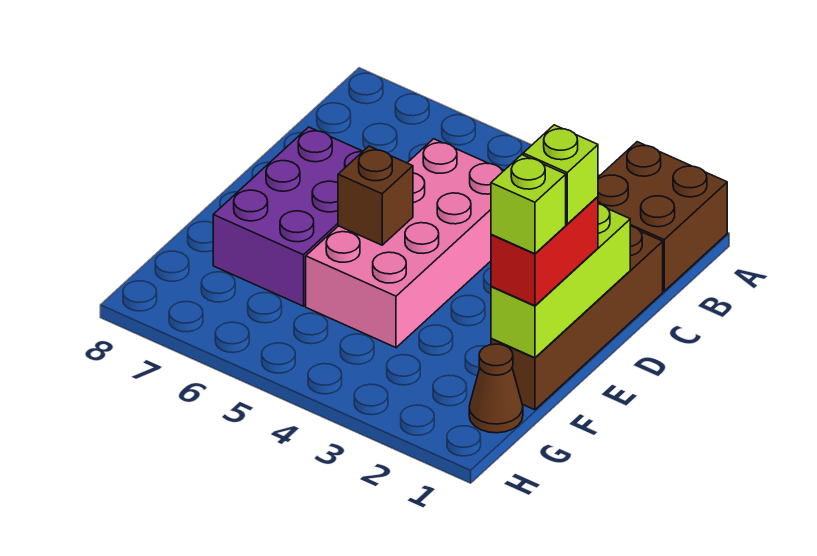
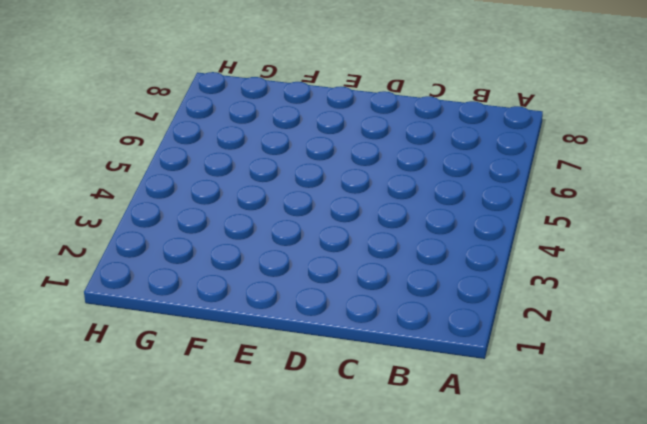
none -> brown brick A1:B2 level 1
none -> brown brick C1:F1 level 1

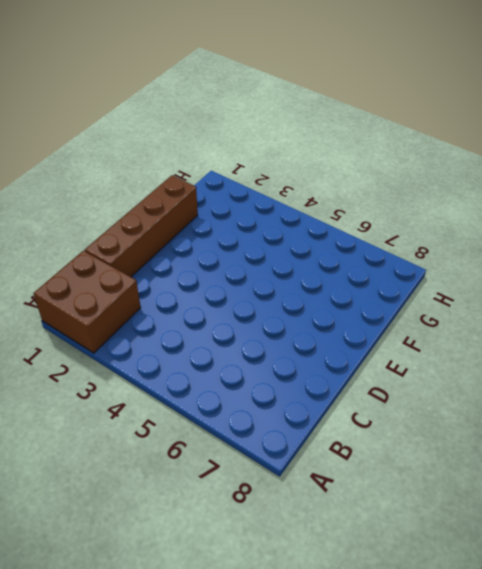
none -> pink brick C4:F5 level 1
none -> purple brick D6:F7 level 1

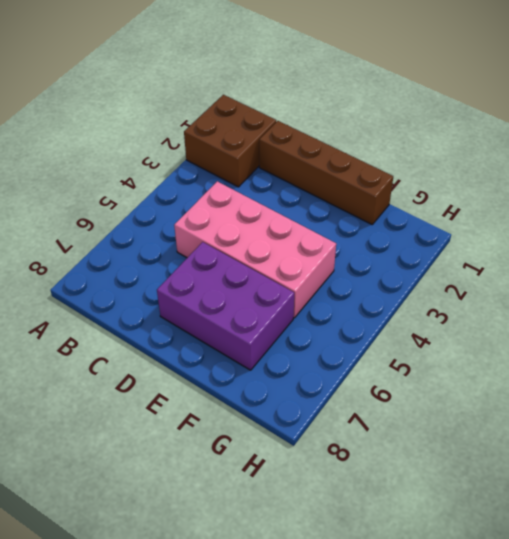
none -> brown cone G1 level 1
none -> lime brick D1:F1 level 2

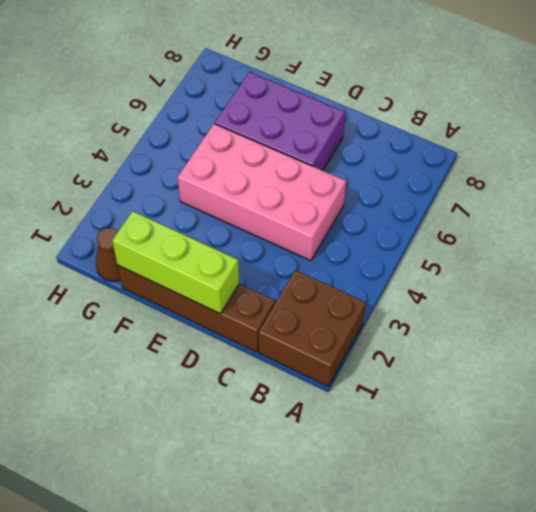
none -> brown brick E5 level 2
none -> red brick E1:F1 level 3

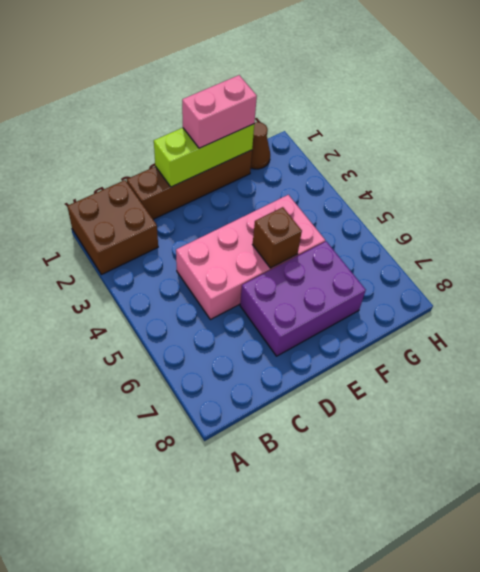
pink brick E1:F1 level 3 -> red brick E1:F1 level 3
none -> lime brick E1 level 4
none -> lime brick F1 level 4

